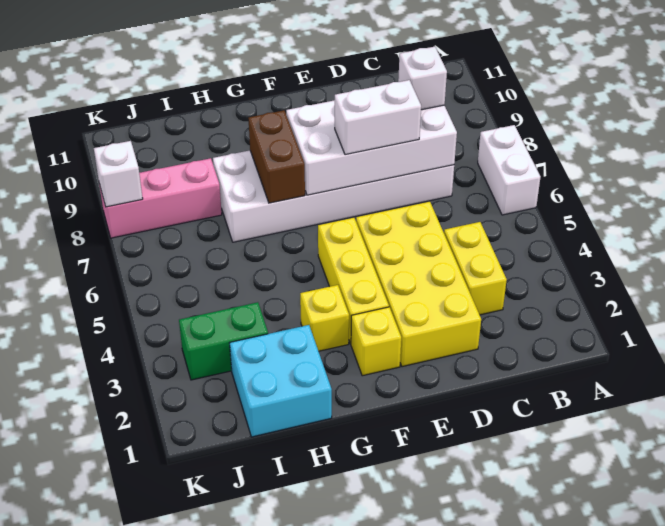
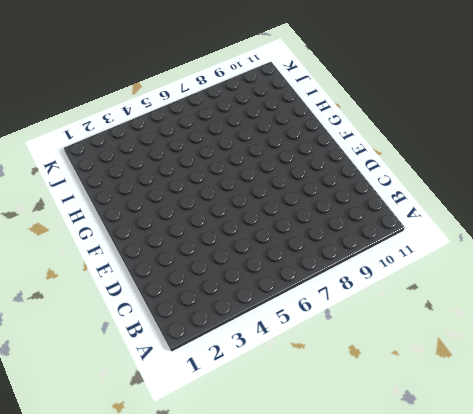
none -> white brick A6:A7 level 1
none -> yellow brick C3:C4 level 1
none -> white brick C7:H8 level 1

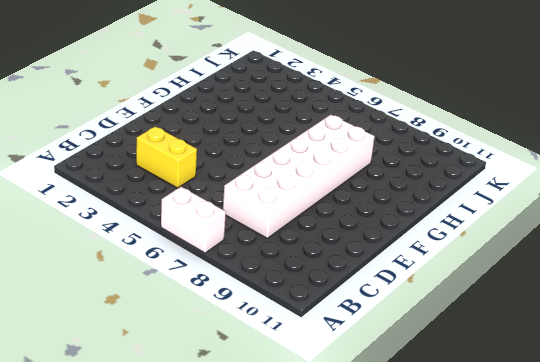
none -> yellow brick D2:E5 level 1
none -> yellow brick F2 level 1
none -> yellow brick F3:F5 level 1

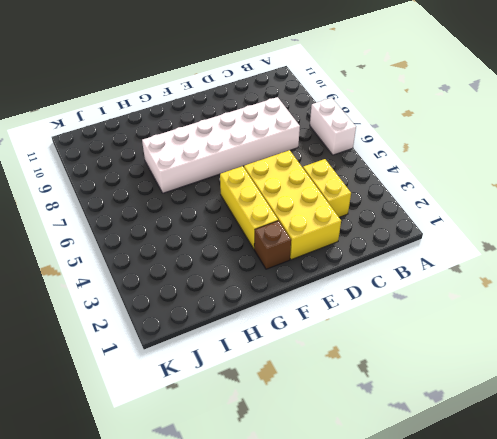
brown brick F2 level 1 -> yellow brick F2 level 1
none -> yellow brick G3 level 1
none -> cyan brick H1:I2 level 1
none -> green brick I3:J3 level 1

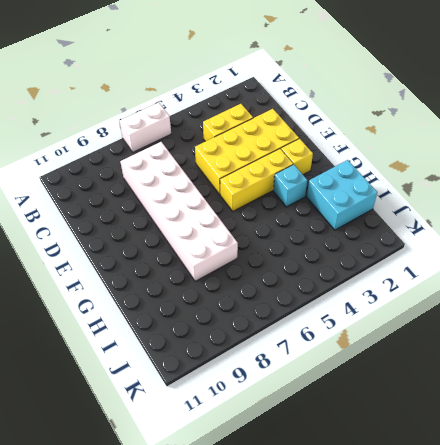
cyan brick G3 level 1 -> yellow brick G3 level 1
none -> green brick I3:J3 level 1
none -> pink brick I8:K8 level 1
none -> white brick C7:F8 level 2

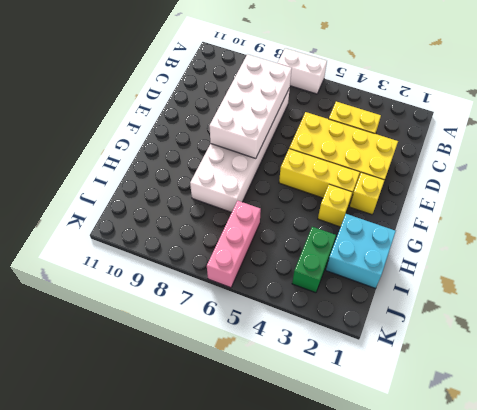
pink brick I6:K6 level 1 -> pink brick I8:K8 level 1
none -> brown brick G7:G8 level 2
none -> white brick K8 level 2
none -> white brick C8 level 3

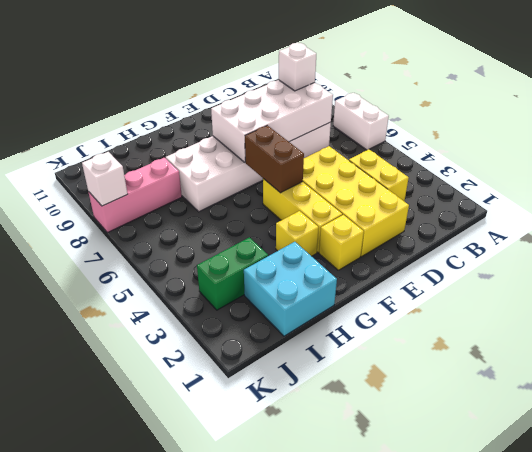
brown brick F5:F6 level 2 -> brown brick G7:G8 level 2
none -> white brick D7:E7 level 3

